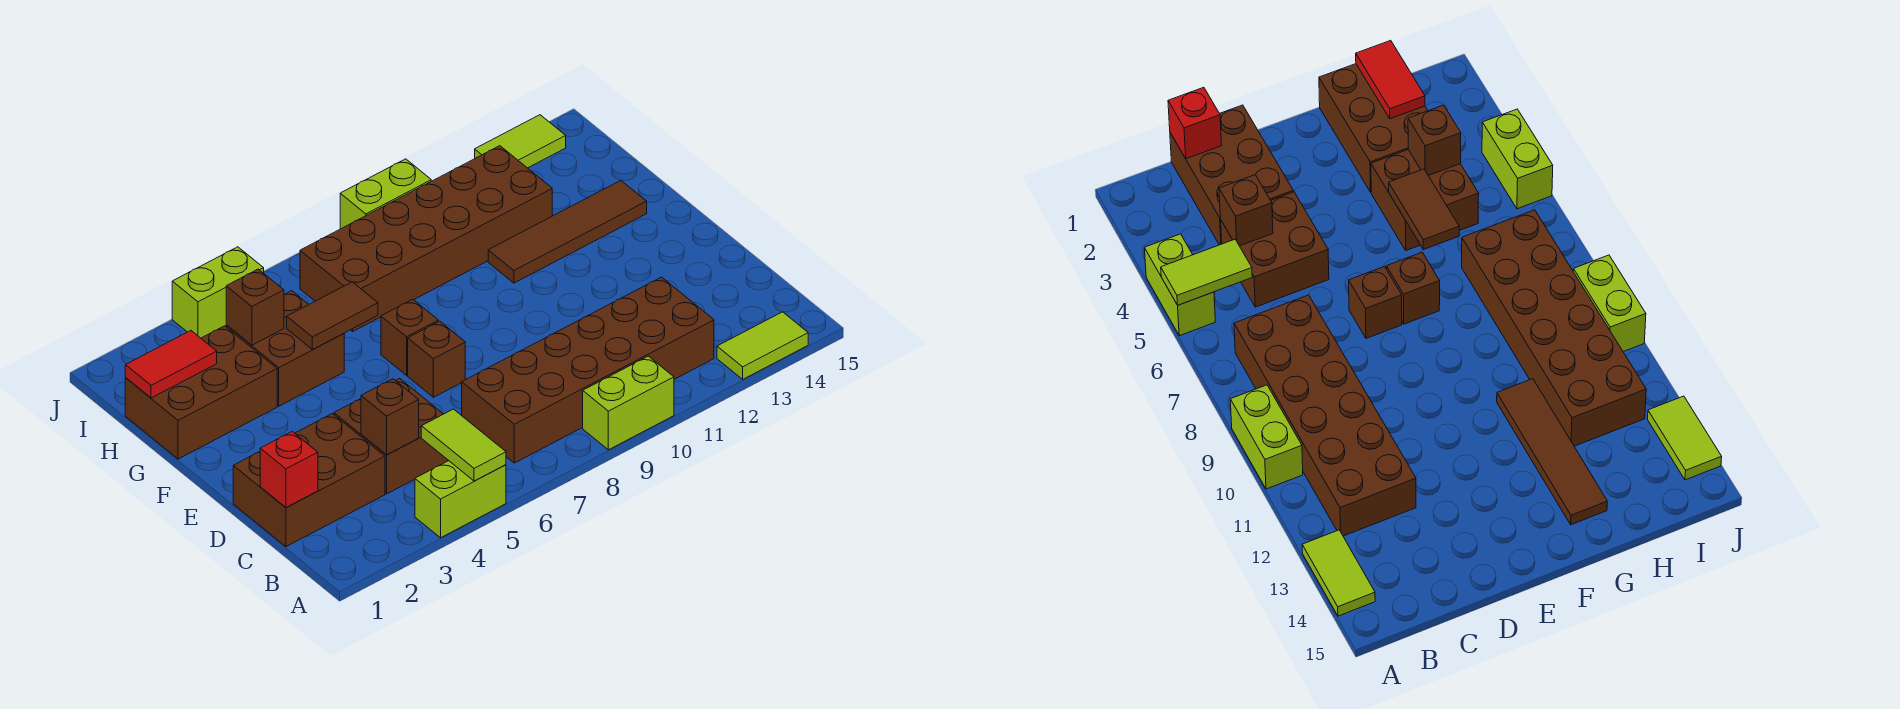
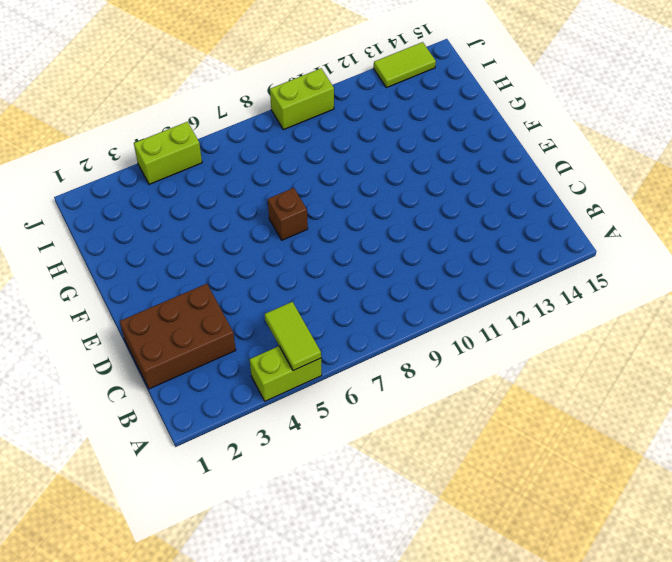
none -> lime brick A9:A10 level 1
none -> lime tile A13:A14 level 1
none -> brown brick B7:C12 level 1

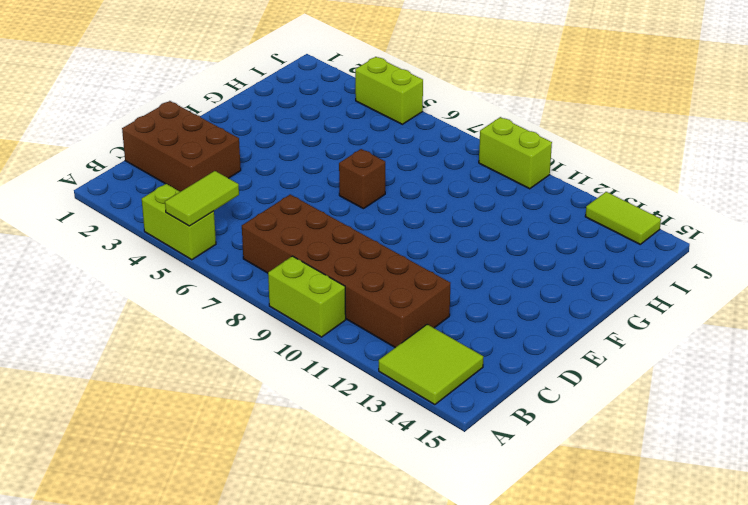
lime tile A13:B14 level 1 -> lime tile A13:A14 level 1
none -> brown brick C4:D5 level 1
none -> brown brick E7 level 1
none -> brown brick G1:H3 level 1

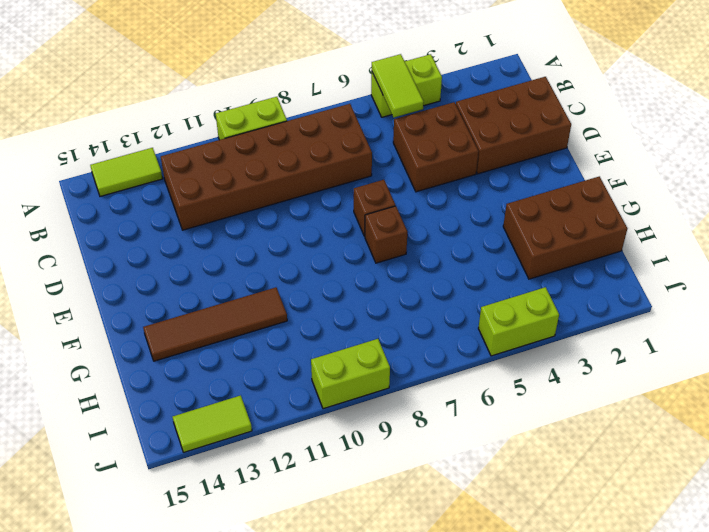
none -> brown brick G4:H5 level 1
none -> brown brick H7:I12 level 1
none -> red brick C1 level 2

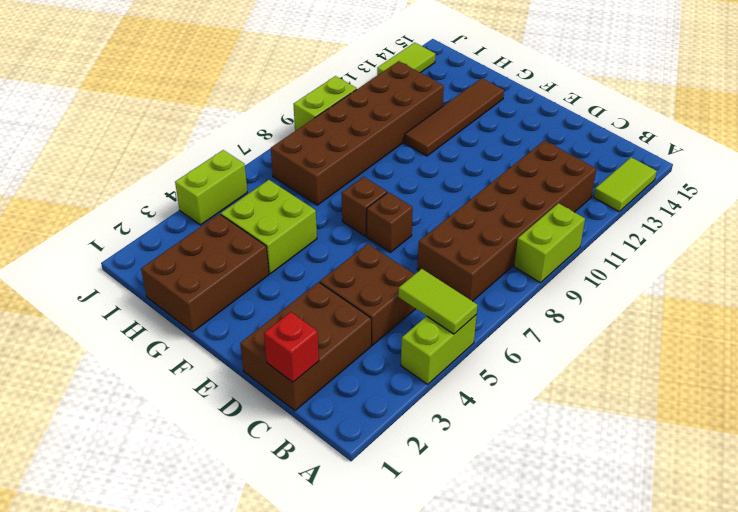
lime brick G4:H5 level 1 -> brown brick G4:H5 level 1
none -> brown brick C4 level 2
none -> brown tile G5:G6 level 2
none -> red tile H1:H2 level 2

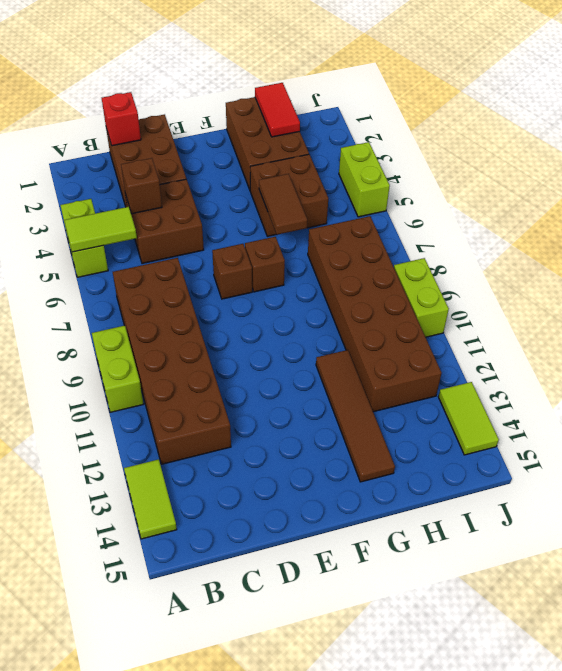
none -> brown brick H4 level 2

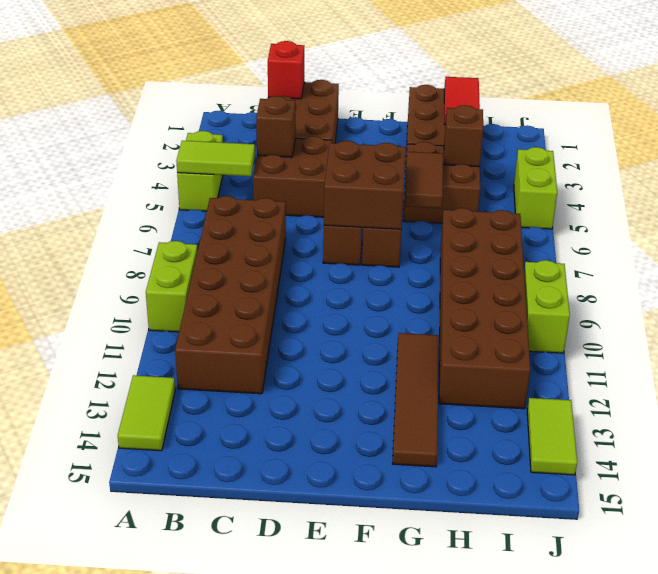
brown brick E6:F7 level 2 -> none

